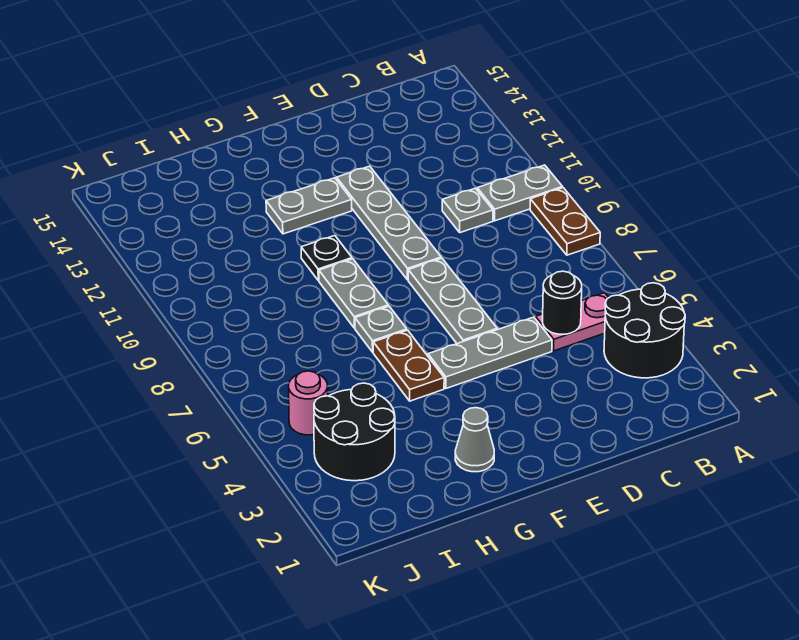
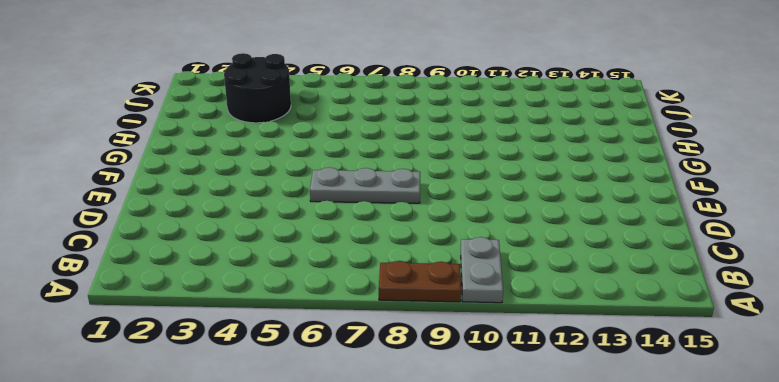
none -> black round brick A3:B4 level 1
none -> pink plate B5:C5 level 1
none -> grey plate C10 level 1

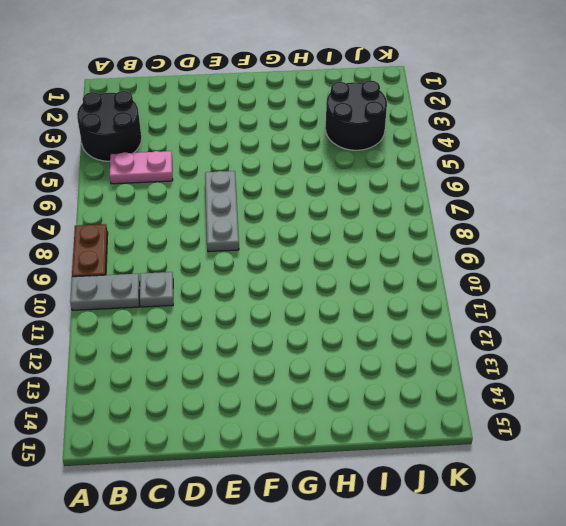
none -> grey plate D5:F5 level 1
none -> grey plate E9:E12 level 1
none -> grey plate F12:G12 level 1

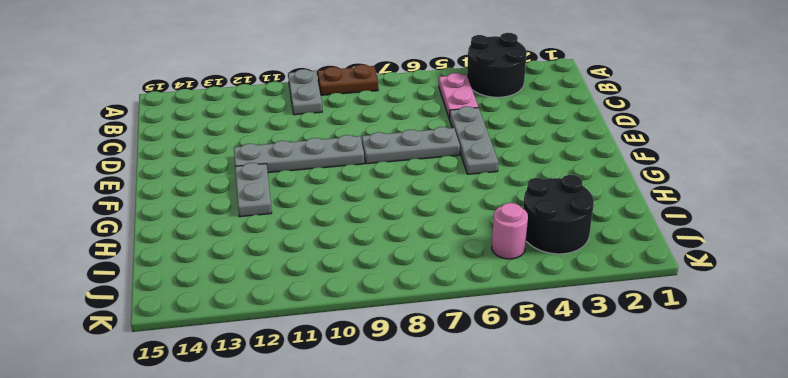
none -> grey plate C10 level 1
none -> grey cone G2 level 1
none -> brown plate G5:G6 level 1

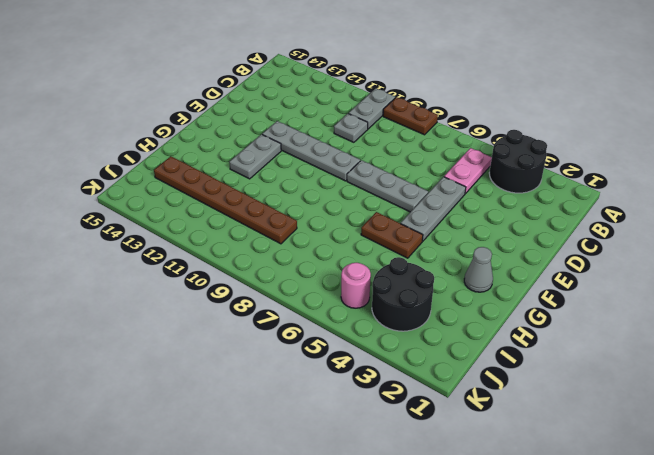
brown plate I9:I14 level 1 -> none
none -> grey plate G7 level 1
none -> grey plate G8:G9 level 1
none -> black plate G10 level 1

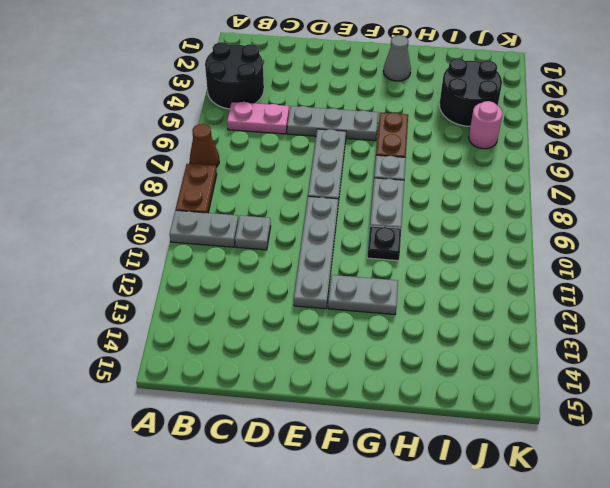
brown cone A7 level 1 -> none
none -> black round brick C5 level 2

